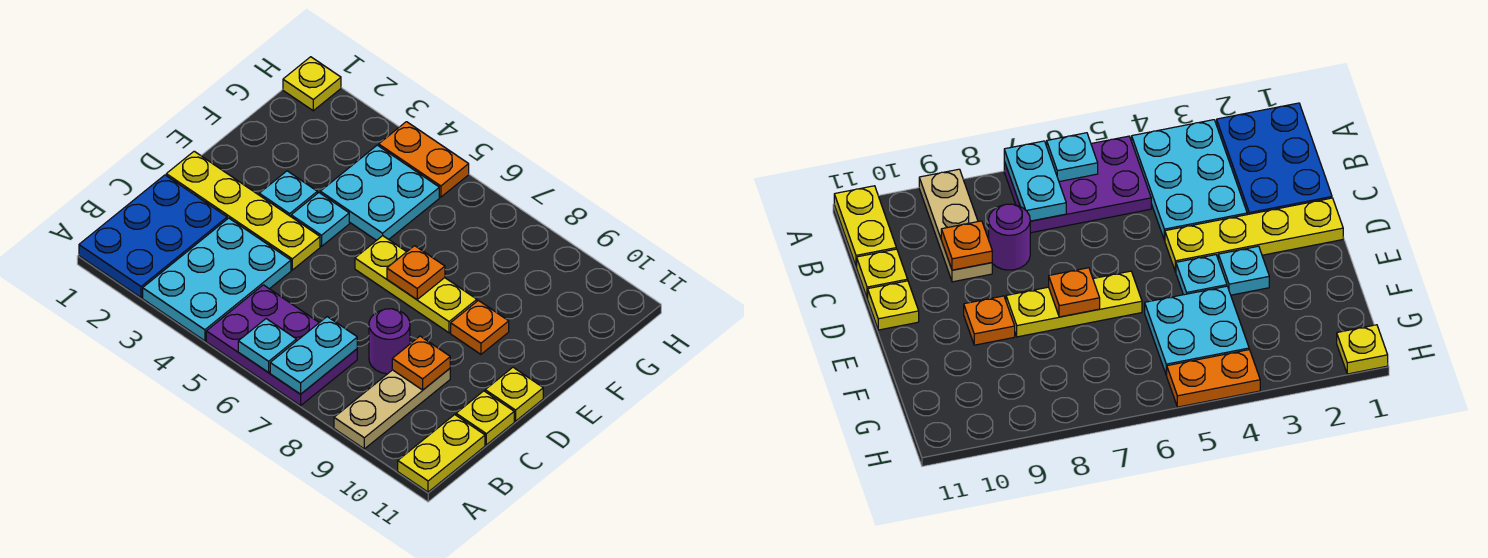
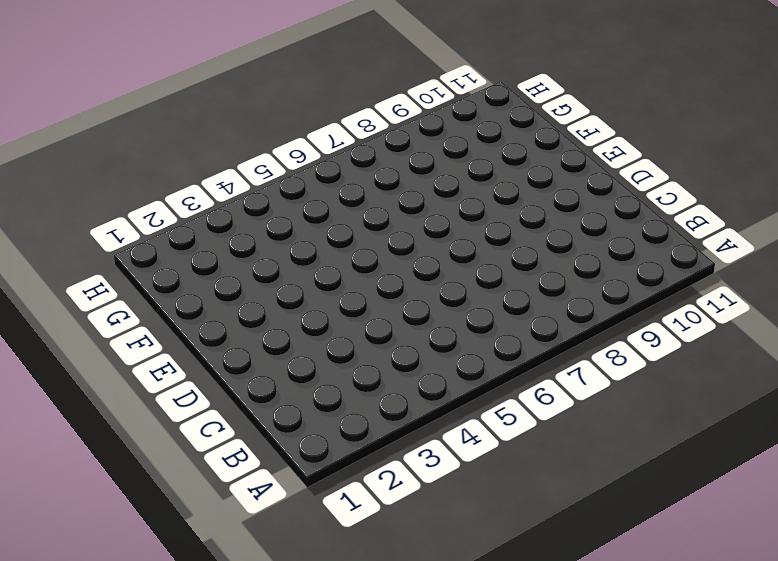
none -> blue plate A1:C2 level 1
none -> cyan plate A3:C4 level 1
none -> purple plate A5:B7 level 1

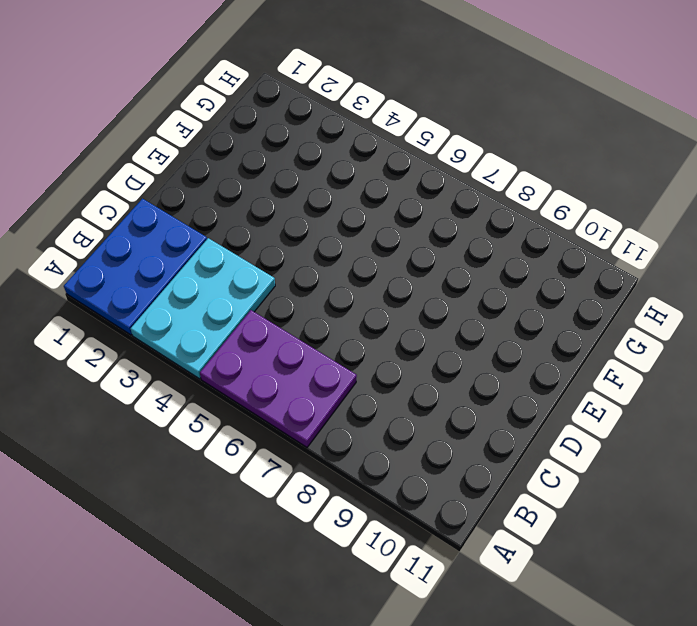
none -> tan plate A9:C9 level 1
none -> yellow plate A11:B11 level 1
none -> purple round brick C8 level 1

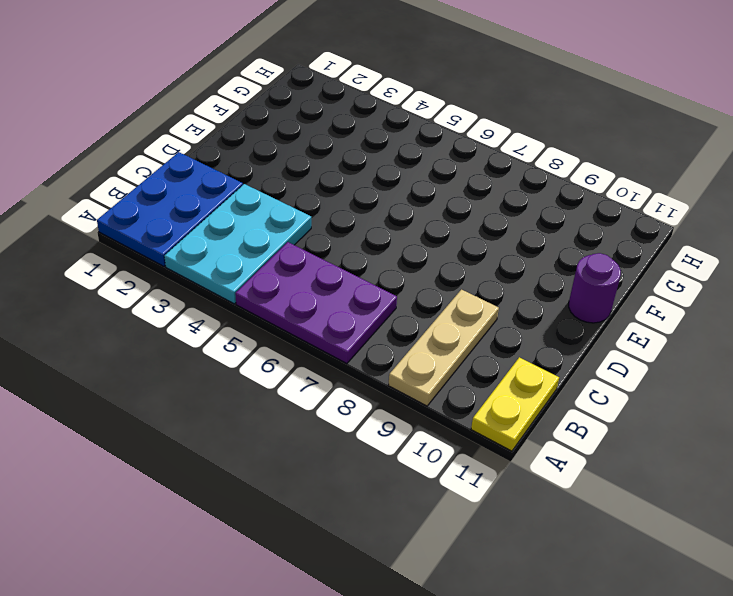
purple round brick E11 level 1 -> purple round brick C8 level 1
none -> yellow plate C11 level 1
none -> yellow plate D1:D4 level 1
none -> yellow plate D11 level 1

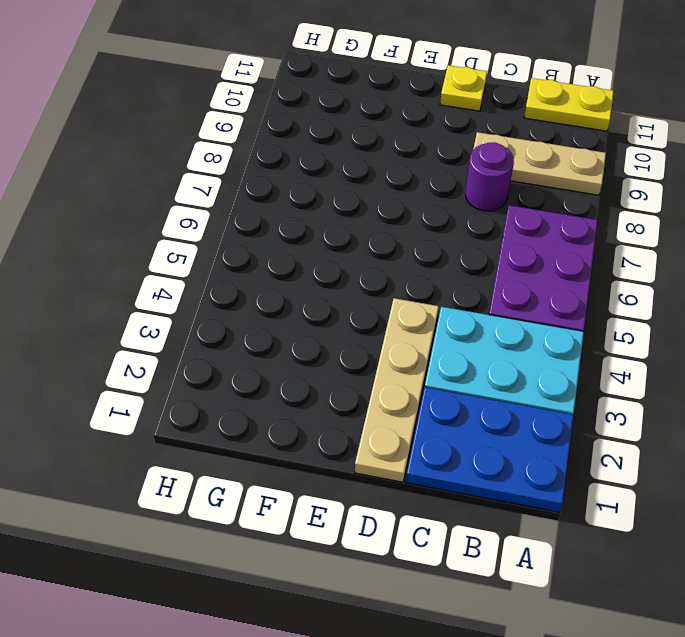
tan plate D1:D4 level 1 -> yellow plate D1:D4 level 1
none -> yellow plate C11 level 1
none -> cyan plate E3 level 1
none -> cyan plate E4 level 1

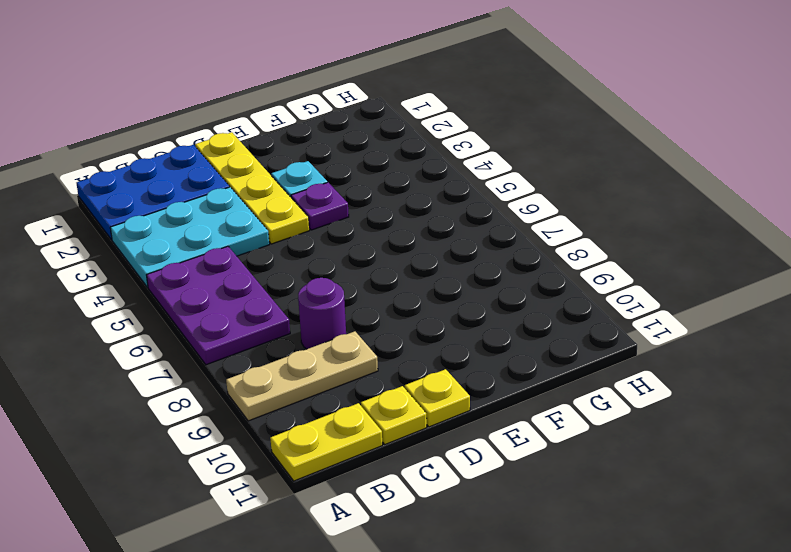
purple plate E4 level 1 -> cyan plate E4 level 1
none -> yellow plate E6:E8 level 1
none -> orange plate E9 level 1
none -> cyan plate F4:G5 level 1

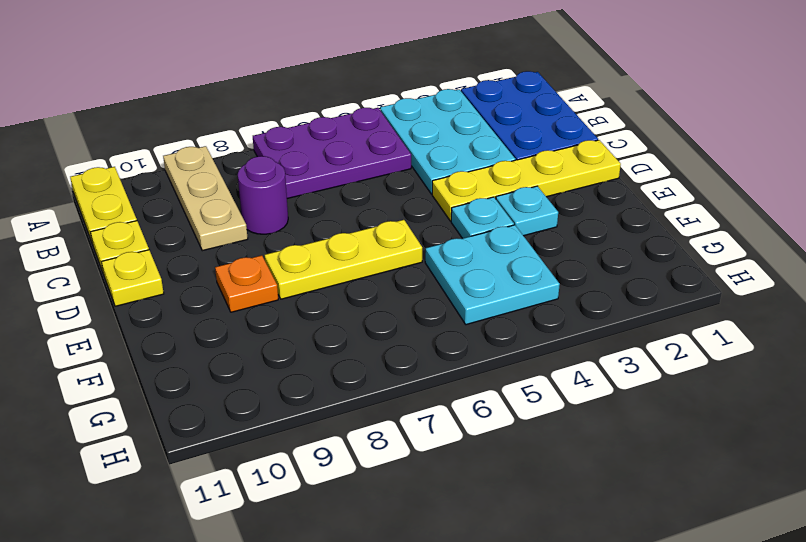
none -> yellow plate H1 level 1
none -> orange plate H4:H5 level 1
none -> cyan plate A6 level 2

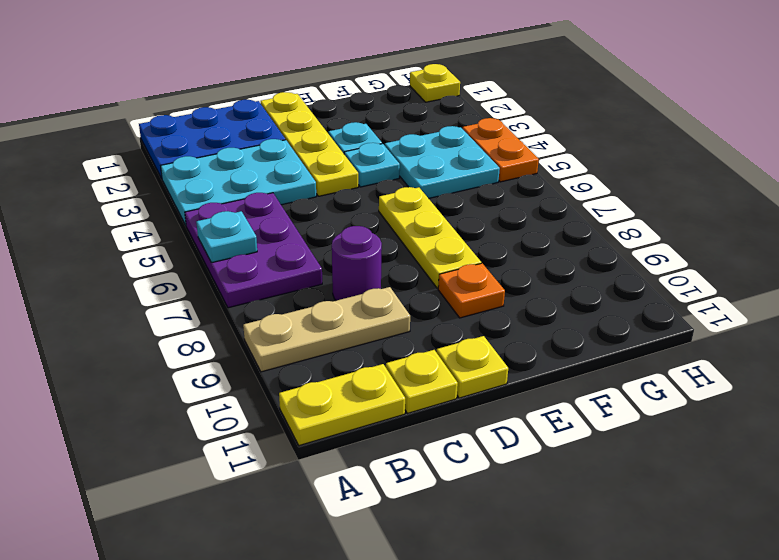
none -> cyan plate A7:B7 level 2
none -> orange plate C9 level 2
none -> orange plate E7 level 2

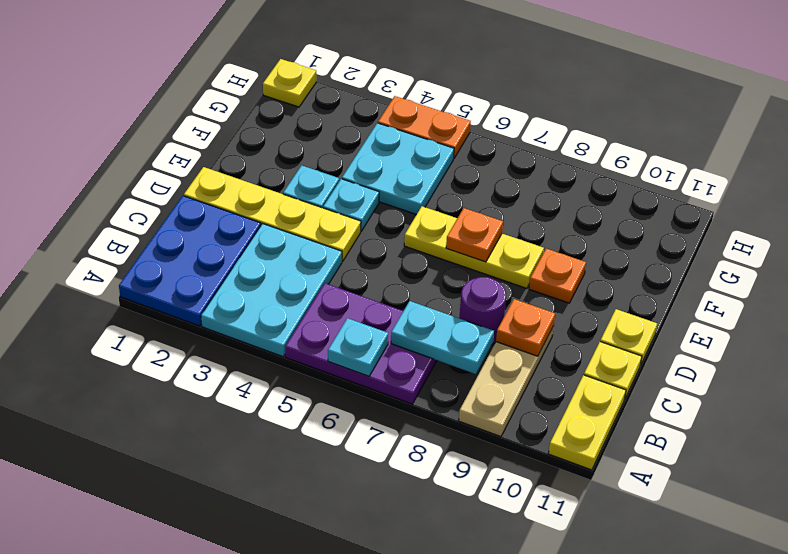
cyan plate B7:B8 level 2 -> cyan plate A7:B7 level 2

